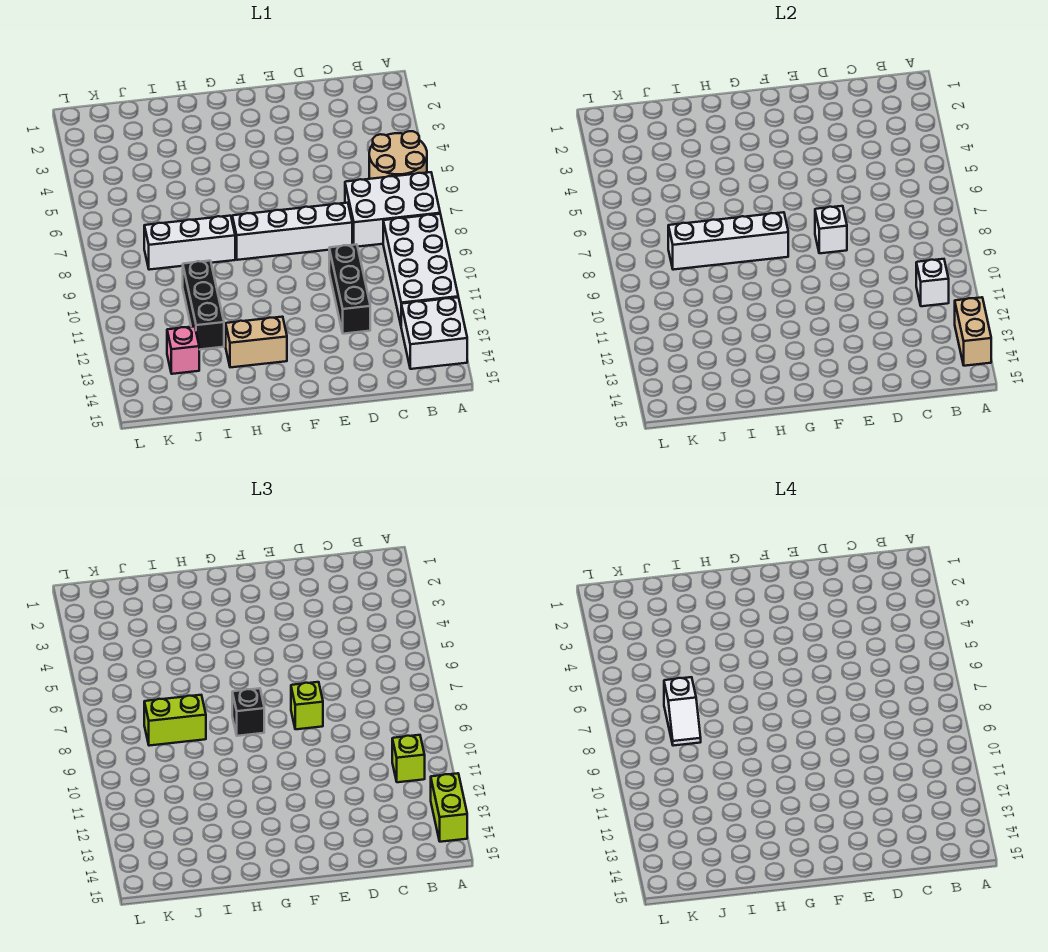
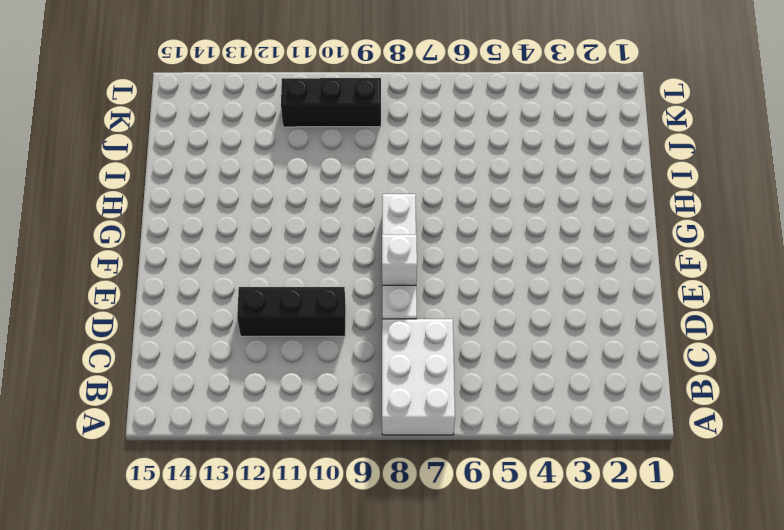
black brick K9:K11 level 1 -> black brick I10:I12 level 1
none -> tan round brick A5:B6 level 1
none -> white brick A9:B12 level 1
none -> white brick A13:B14 level 1

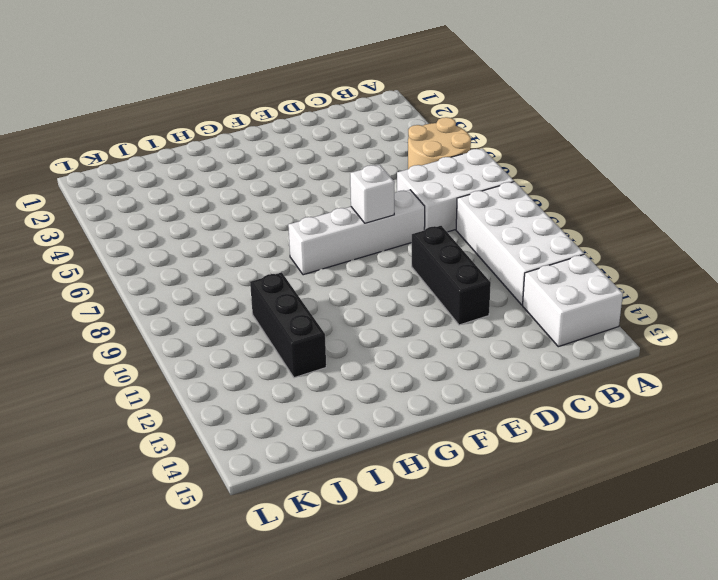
none -> tan brick G13:H13 level 1
none -> white brick H8:J8 level 1
none -> pink brick J13 level 1

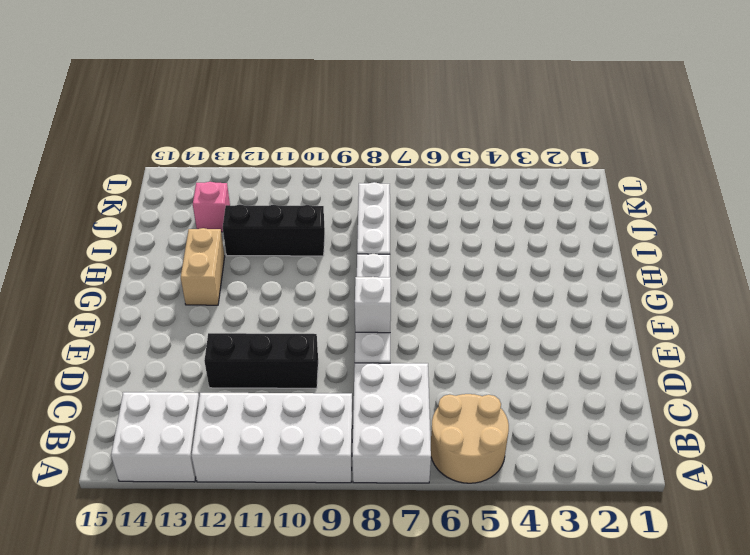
none -> tan brick A13:A14 level 2
none -> white brick B11 level 2
none -> white brick G8:J8 level 2

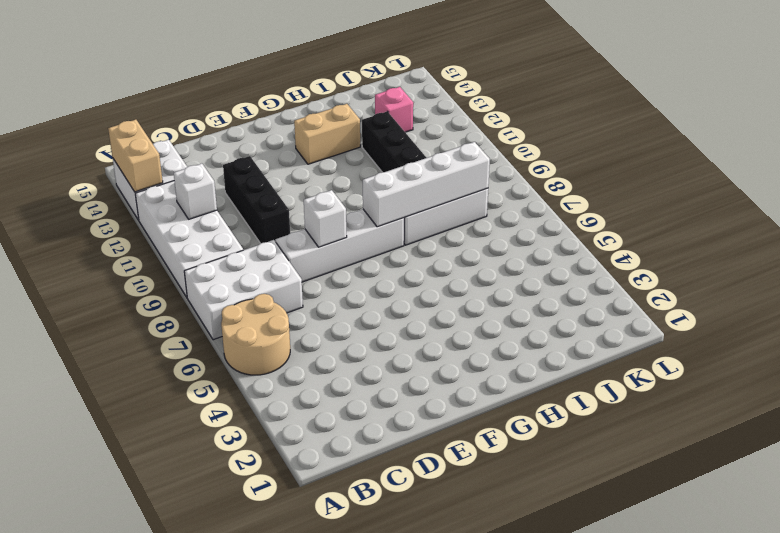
none -> lime brick A13:A14 level 3
none -> lime brick B11 level 3
none -> lime brick E8 level 3

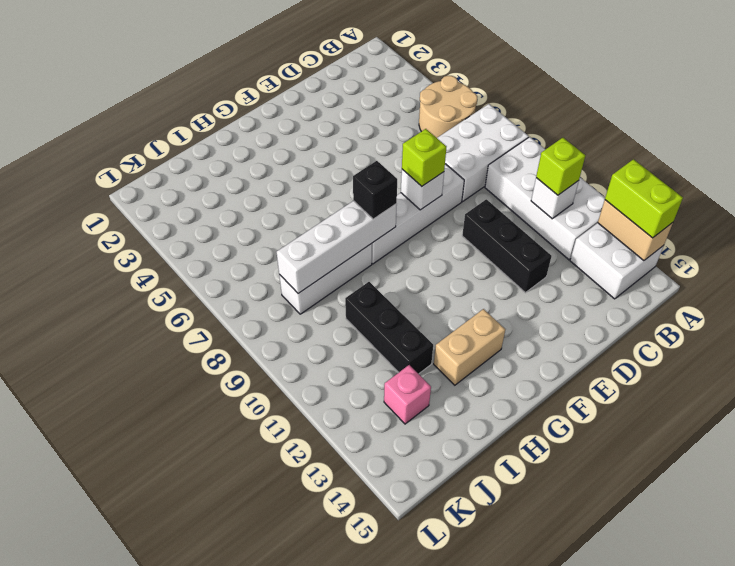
none -> lime brick I8:J8 level 3
none -> white slope J7:J8 level 4 top 7

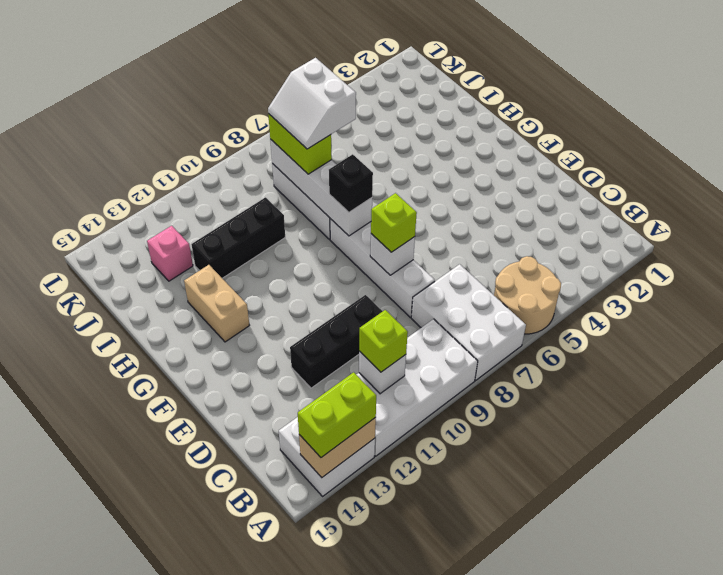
white slope I7:J8 level 4 top 7 -> white slope J7:J8 level 4 top 7

